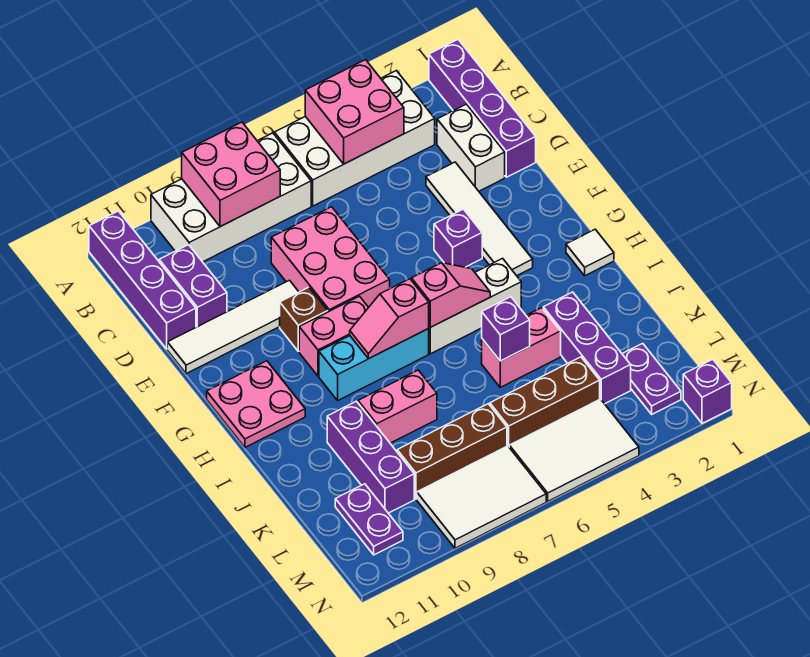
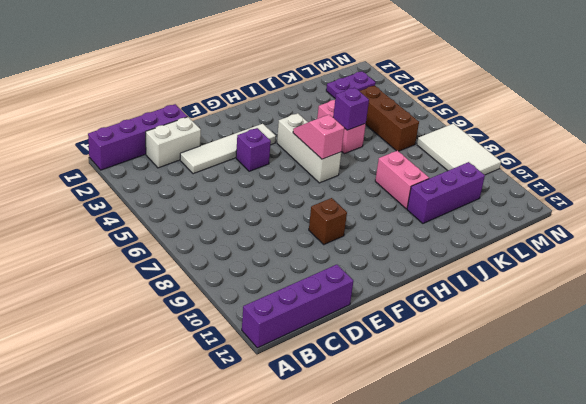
none -> white brick A3:B6 level 1
none -> white brick A7:B10 level 1
none -> purple brick C11:D11 level 1
none -> pink brick D7:F8 level 1

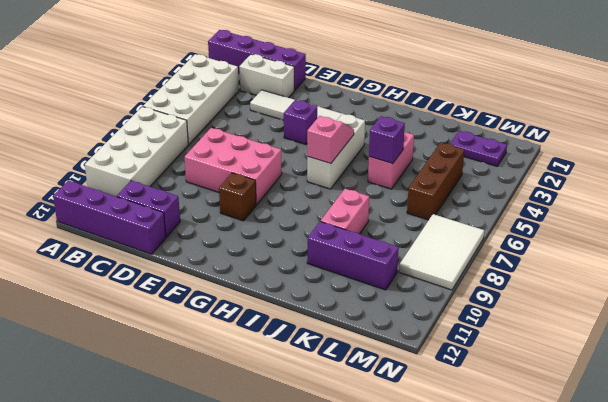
none -> white tile E9:E12 level 1
none -> pink brick G8:G9 level 1
none -> pink plate G11:H12 level 1
none -> white tile H1 level 1

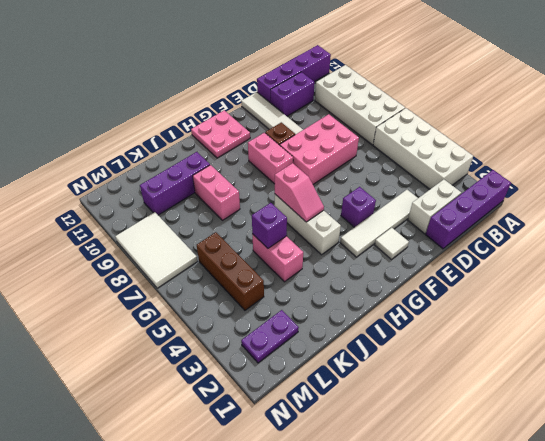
white tile F2 level 1 -> white tile H1 level 1
none -> cyan brick H7:H9 level 1
none -> purple brick J3:L3 level 1
none -> brown brick L7:L9 level 1
none -> purple plate L11:M11 level 1

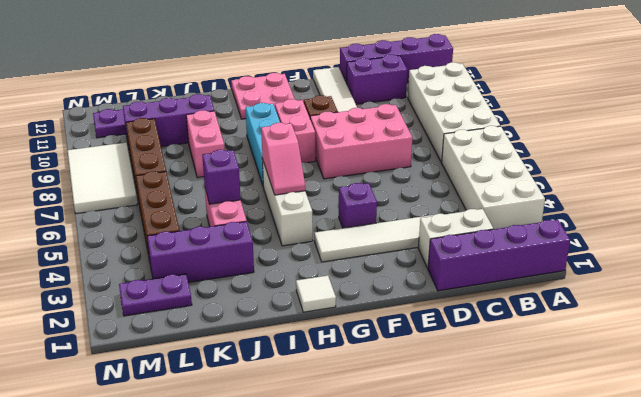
none -> white tile M4:N6 level 1
none -> purple brick N1 level 1
none -> pink brick A4:B5 level 2
none -> pink brick A8:B9 level 2

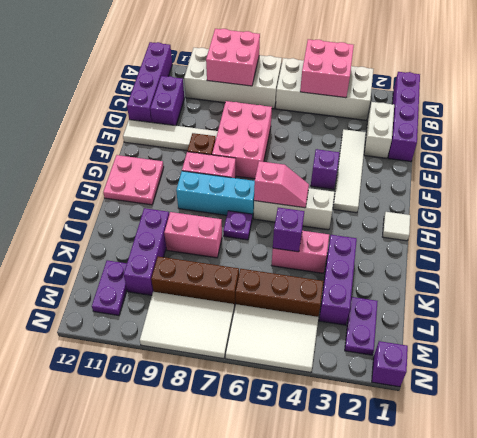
purple plate I7 level 1 -> none
none -> pink slope H7:H8 level 2 top 7

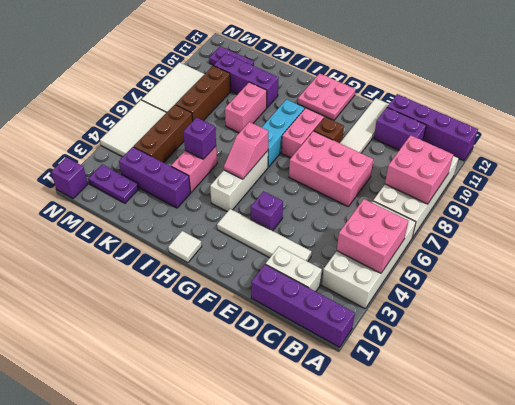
none -> pink slope H7:H8 level 2 top 7

